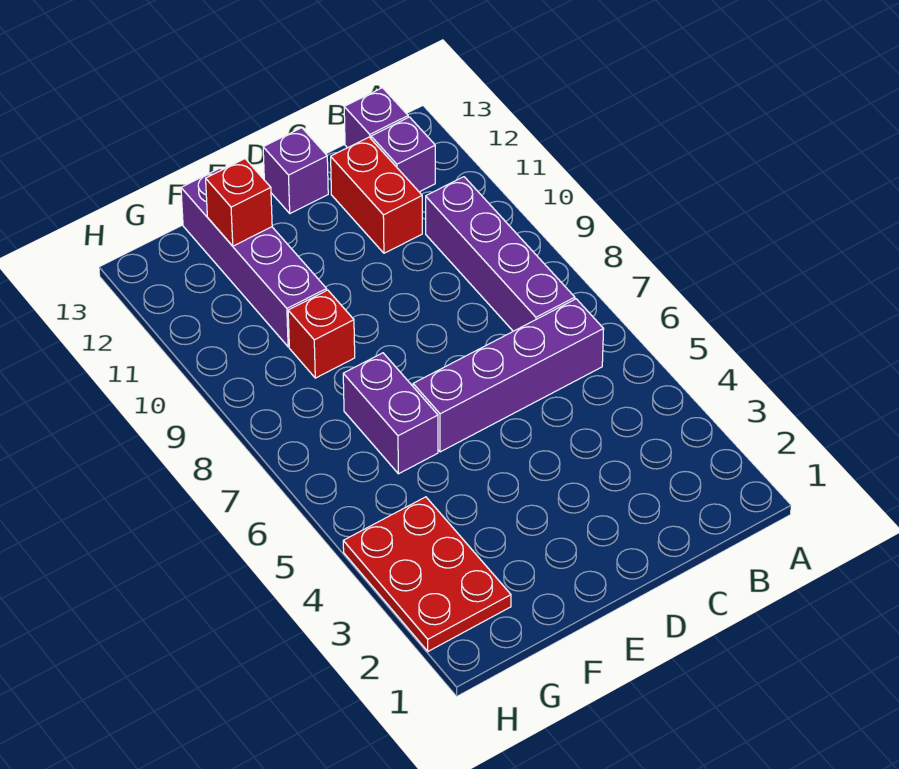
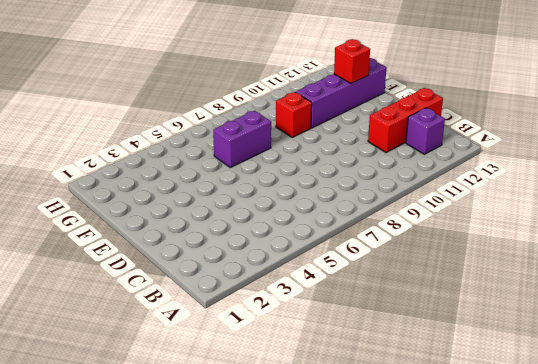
red brick C11:C13 level 1 -> red brick C11:C12 level 1
none -> purple brick B6:E6 level 1
none -> purple brick B7:B10 level 1

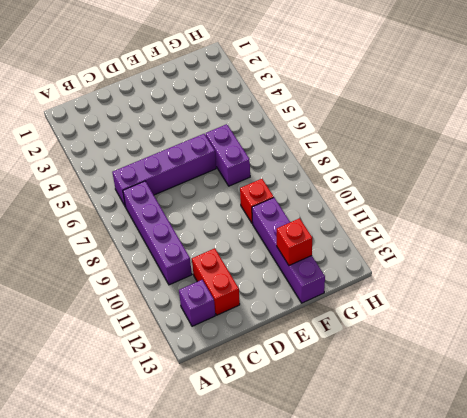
none -> purple brick B13 level 1
none -> purple brick D13 level 1

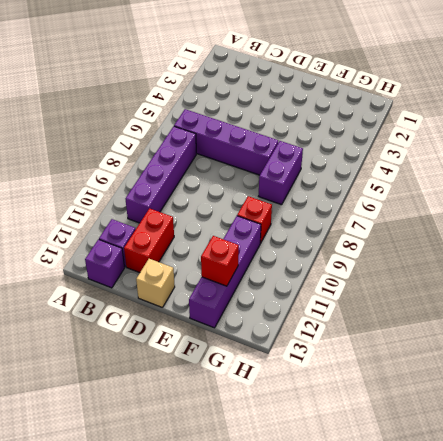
tan brick D13 level 1 -> purple brick D13 level 1
none -> red plate G2:H4 level 1

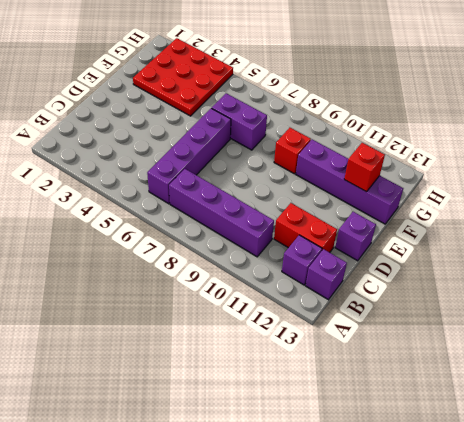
red plate F2:H4 level 1 -> red plate G2:H4 level 1

